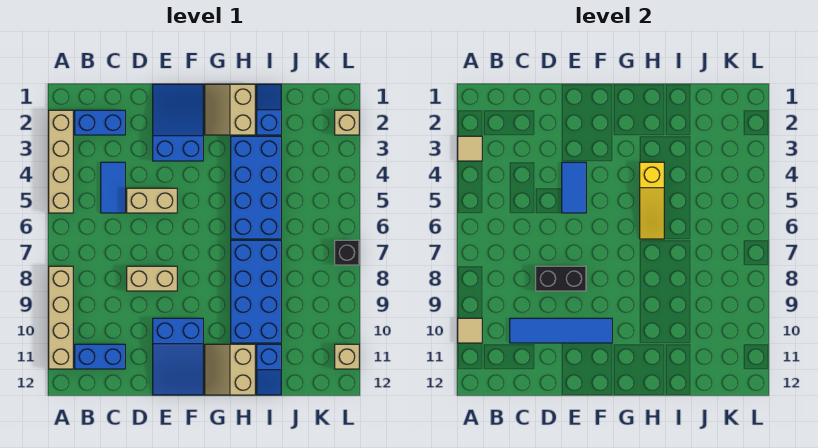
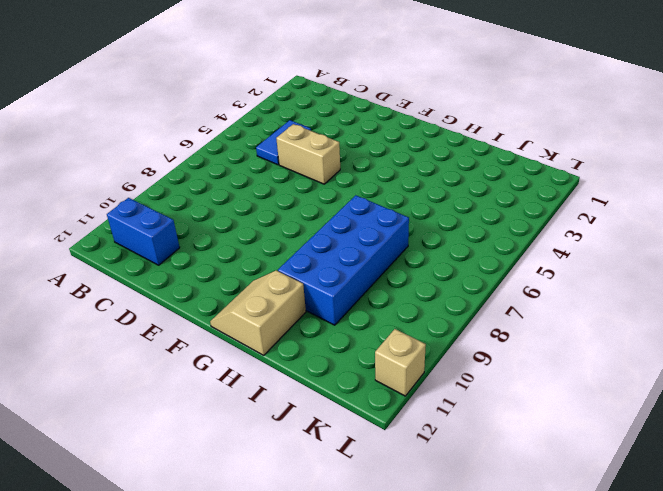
none -> tan brick A2:A5 level 1
none -> tan brick A8:A11 level 1
none -> blue brick B2:C2 level 1

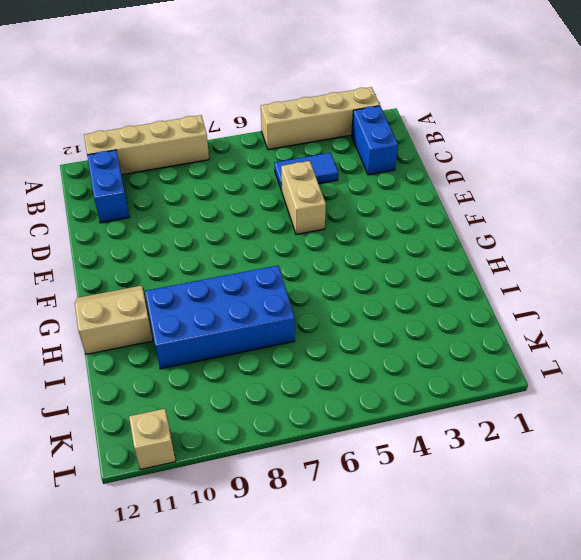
none -> tan brick D8:E8 level 1
none -> blue slope E1:F3 level 1 top 3
none -> blue slope E10:F12 level 1 top 10

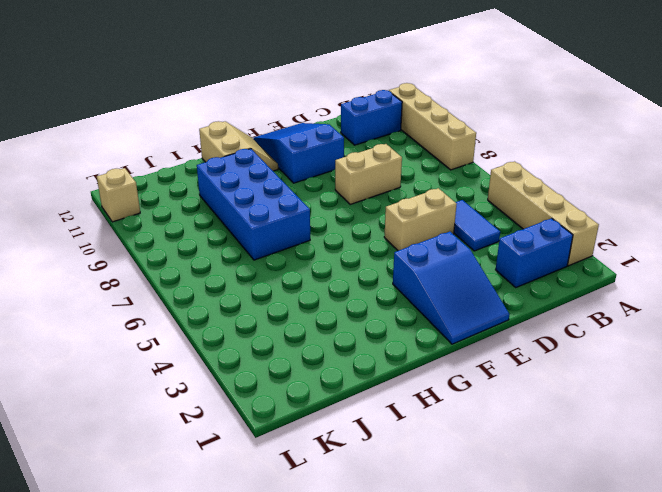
none -> tan slope G1:H2 level 1 top H
none -> blue brick H3:I6 level 1
none -> blue slope I1:I2 level 1 top 2

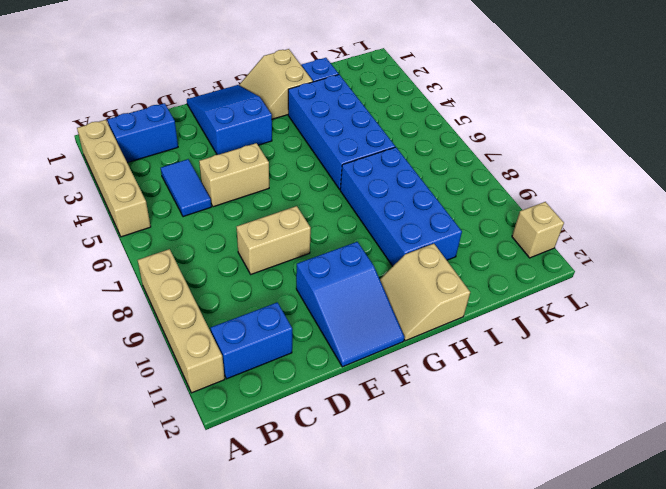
none -> blue slope I11:I12 level 1 top 11
none -> tan brick L2 level 1
none -> black brick L7 level 1

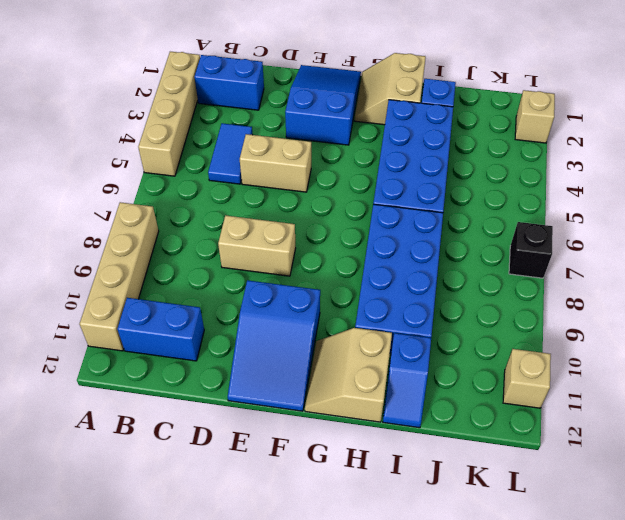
none -> tan tile A3 level 2
none -> tan tile A10 level 2
none -> blue tile C10:F10 level 2

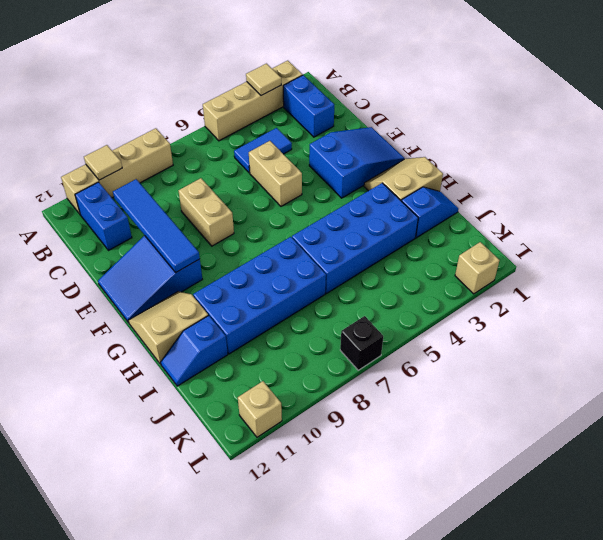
none -> black brick D8:E8 level 2
none -> blue tile E4:E5 level 2
none -> yellow slope H4:H6 level 2 top 4

